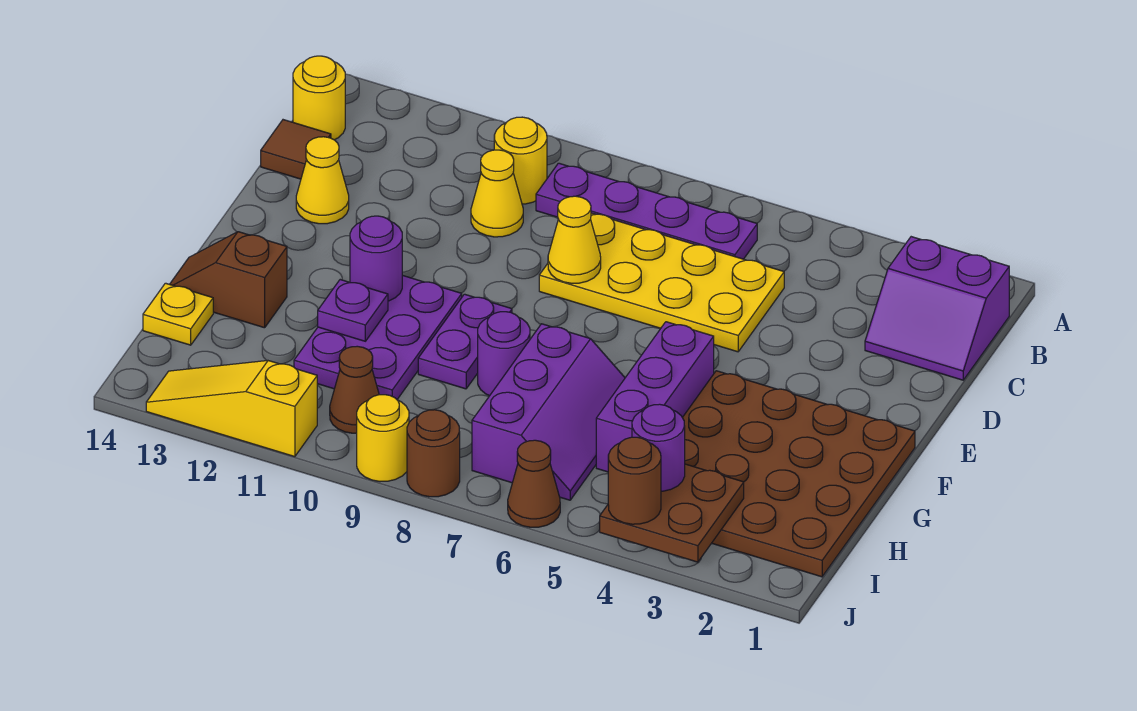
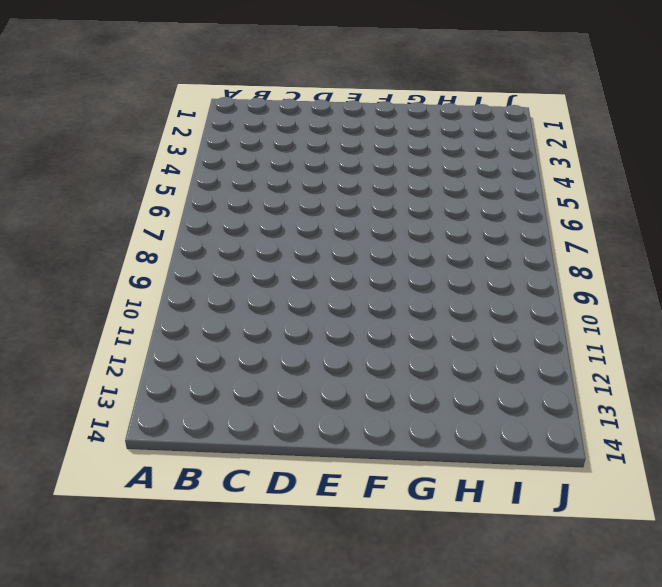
none -> purple slope B1:C2 level 1 top B
none -> purple plate B6:B9 level 1
none -> yellow round brick B10 level 1

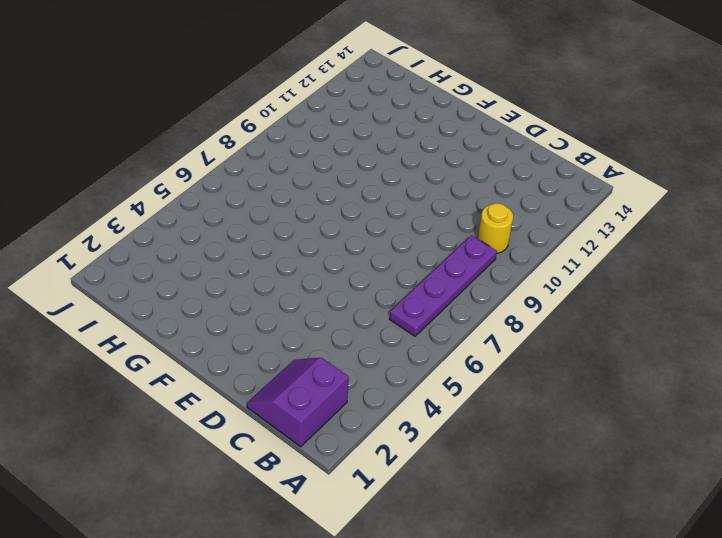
none -> yellow round brick B14 level 1
none -> yellow plate C5:D8 level 1
none -> yellow cone C10 level 1

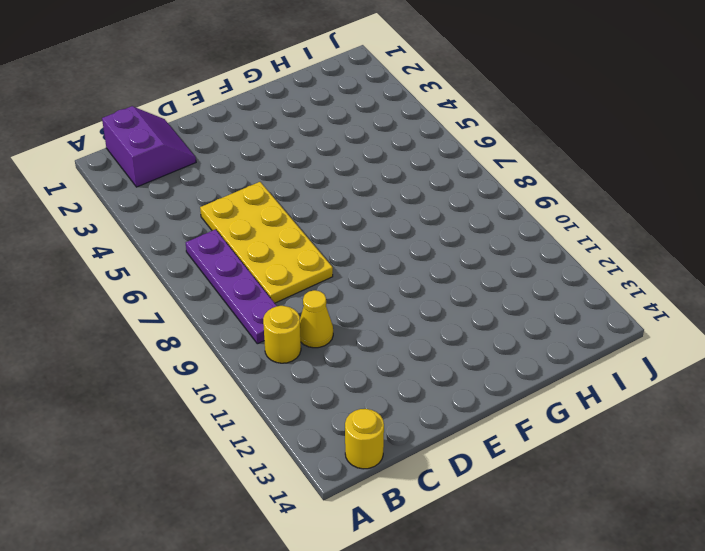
none -> brown tile C14 level 1
none -> yellow cone D13 level 1
none -> brown plate F1:I4 level 1

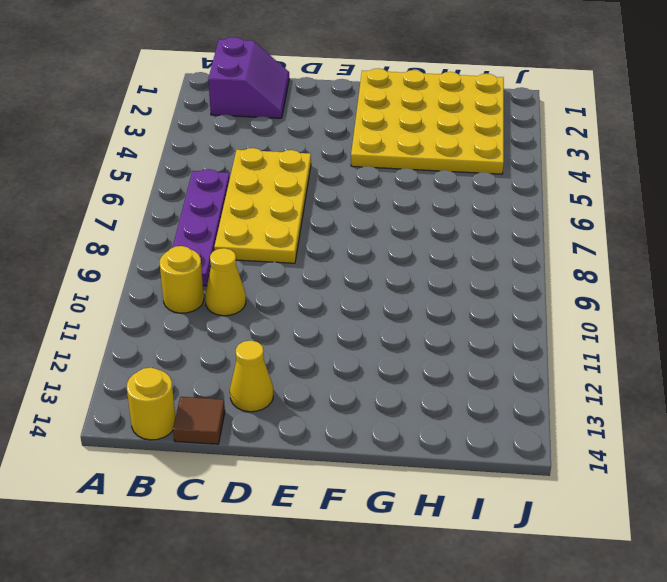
yellow plate F1:I4 level 1 -> brown plate F1:I4 level 1
none -> purple brick F5:H5 level 1
none -> purple plate F9:G9 level 1
none -> purple plate F10:H11 level 1

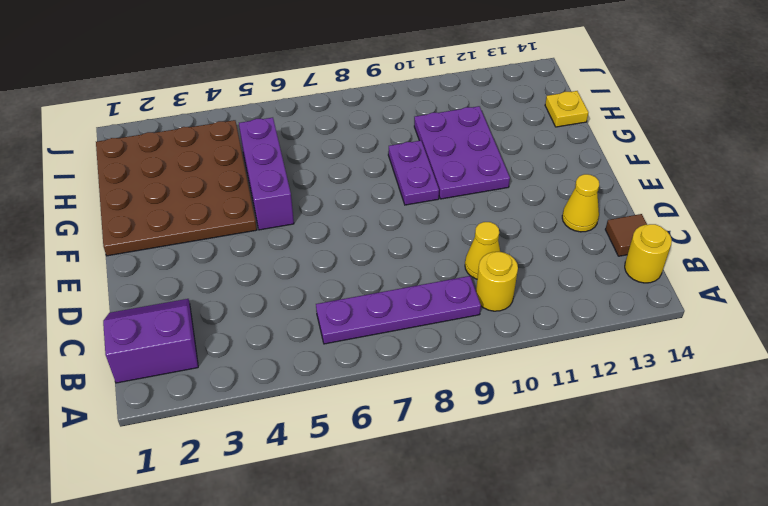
none -> yellow plate C5:D8 level 1
none -> purple slope G6:I7 level 1 top 7
none -> purple round brick G8 level 1

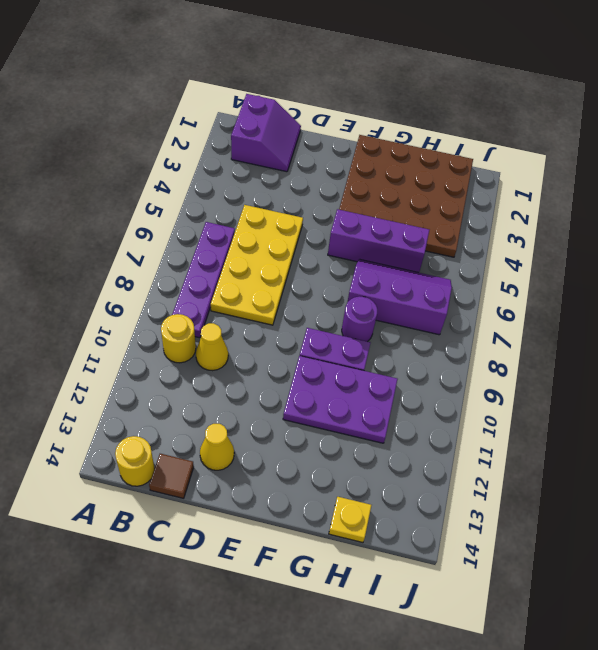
none -> brown slope G13:G14 level 1 top 13
none -> brown cone I10 level 1
none -> brown cone J6 level 1

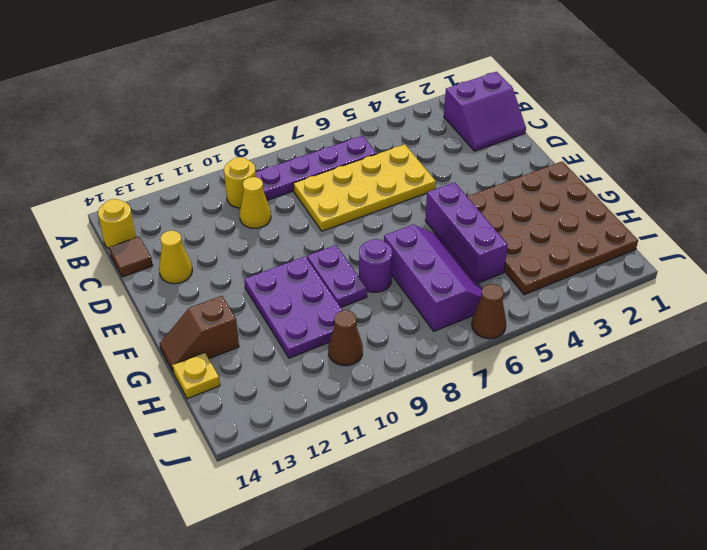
none -> brown round brick J8 level 1
none -> yellow round brick J9 level 1
none -> yellow slope J11:J13 level 1 top 11

